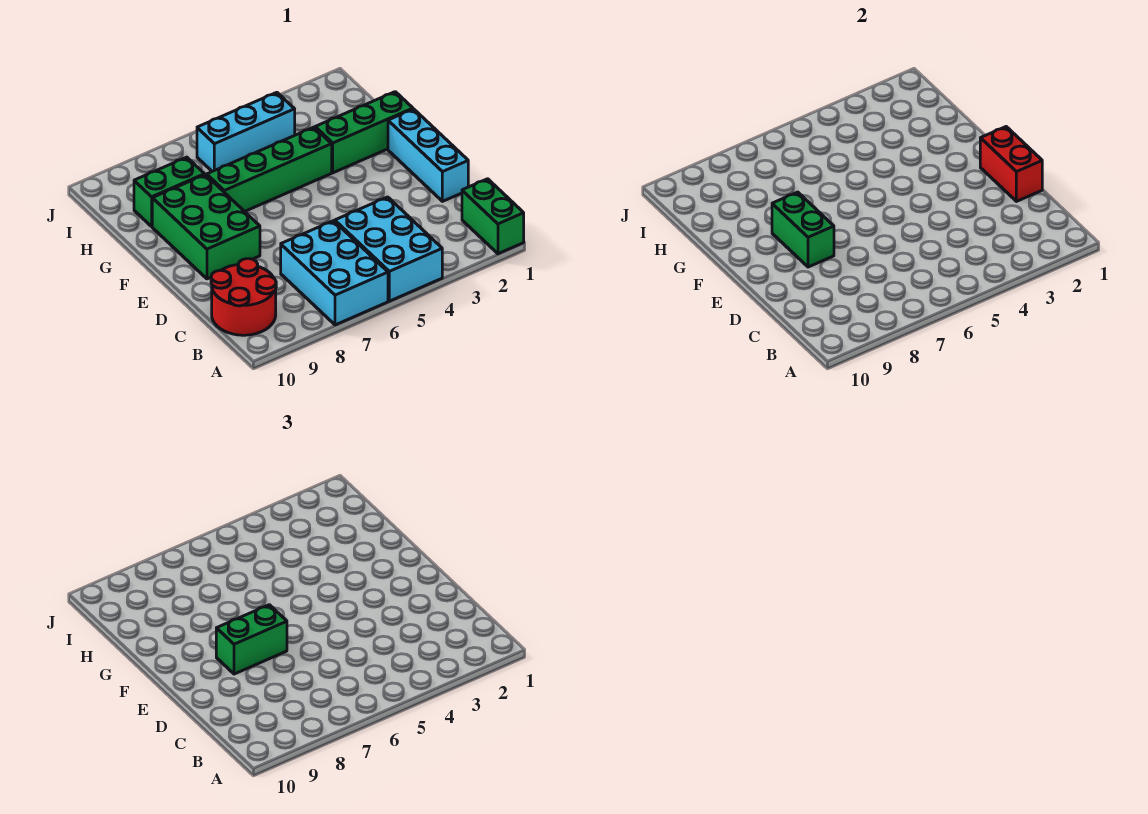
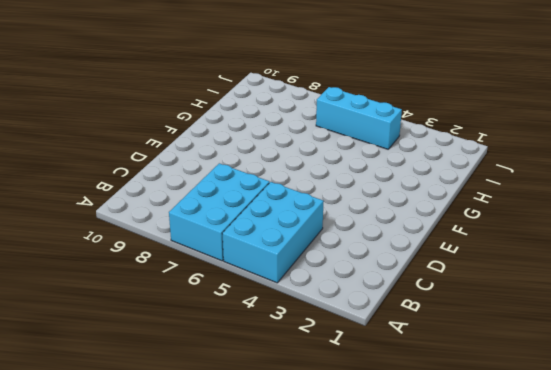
none -> green brick A1:B1 level 1
none -> red round brick B9:C10 level 1
none -> cyan brick D1:F1 level 1

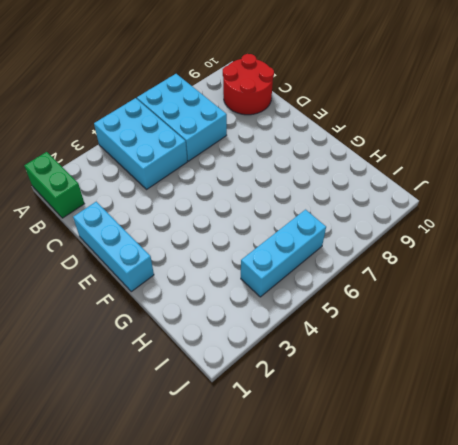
none -> green brick E8:G9 level 1
none -> green brick G1:G3 level 1
none -> green brick G4:G7 level 1

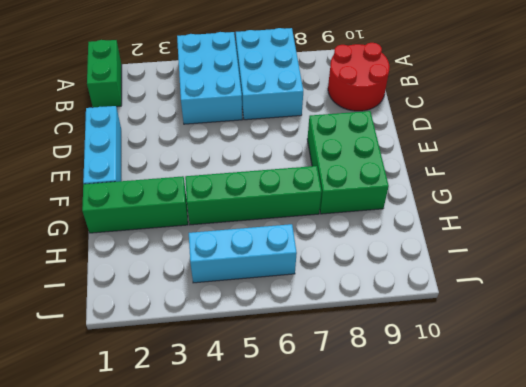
none -> green brick H8:H9 level 1
none -> red brick D1:E1 level 2
none -> green brick E8:F8 level 2

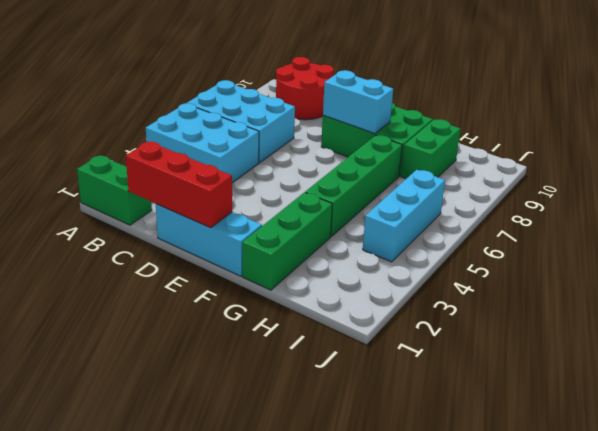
red brick C1:E1 level 2 -> red brick D1:E1 level 2
cyan brick E8:F8 level 2 -> green brick E8:F8 level 2
none -> green brick E7:E8 level 3

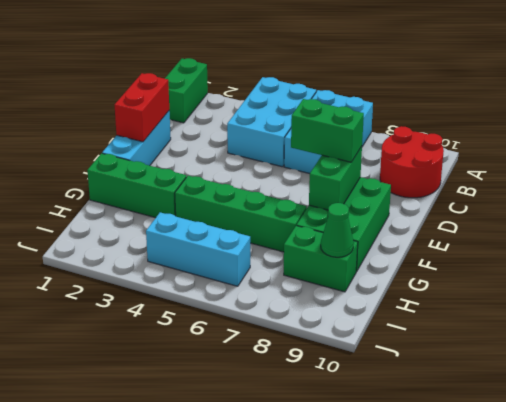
green cone H9 level 2 -> none

